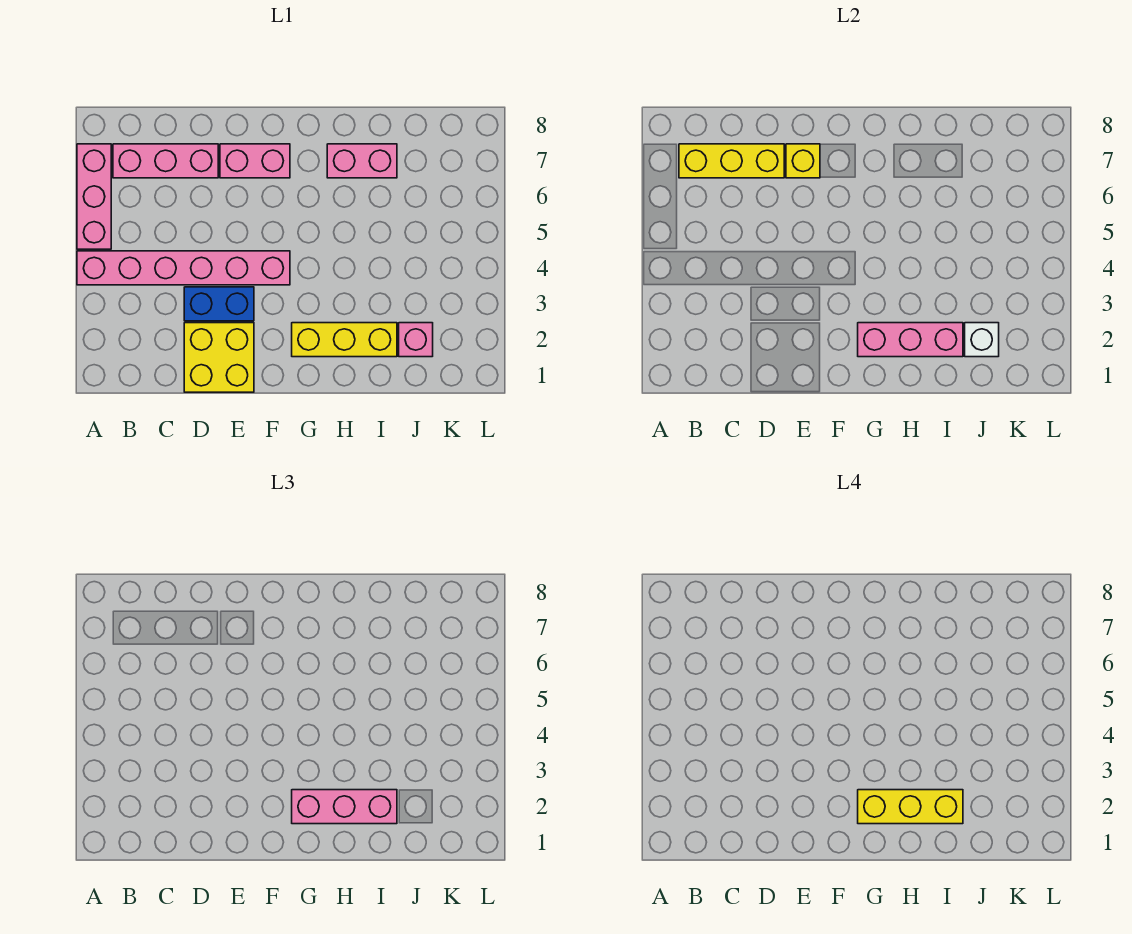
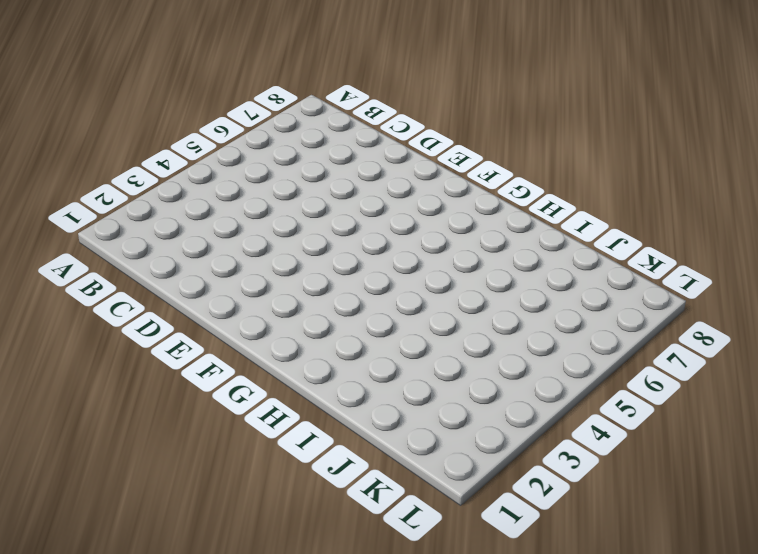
none -> pink brick A4:F4 level 1
none -> pink brick A5:A7 level 1
none -> pink brick B7:D7 level 1

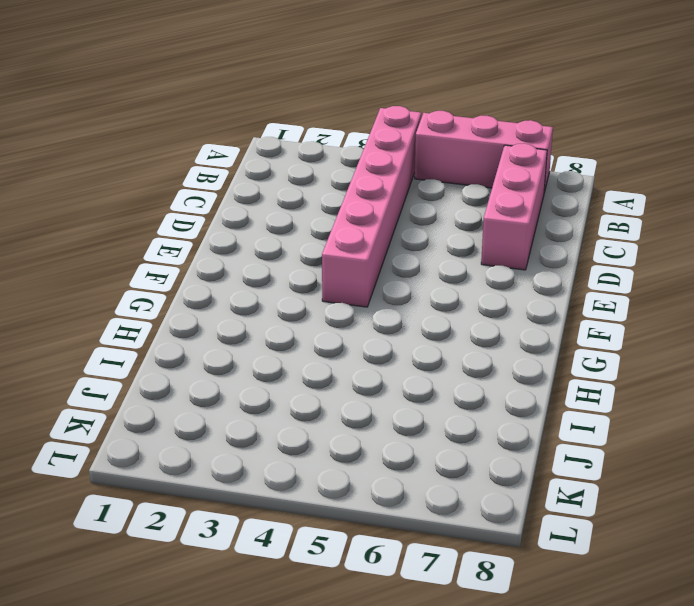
none -> yellow brick D1:E2 level 1
none -> blue brick D3:E3 level 1
none -> pink brick E7:F7 level 1

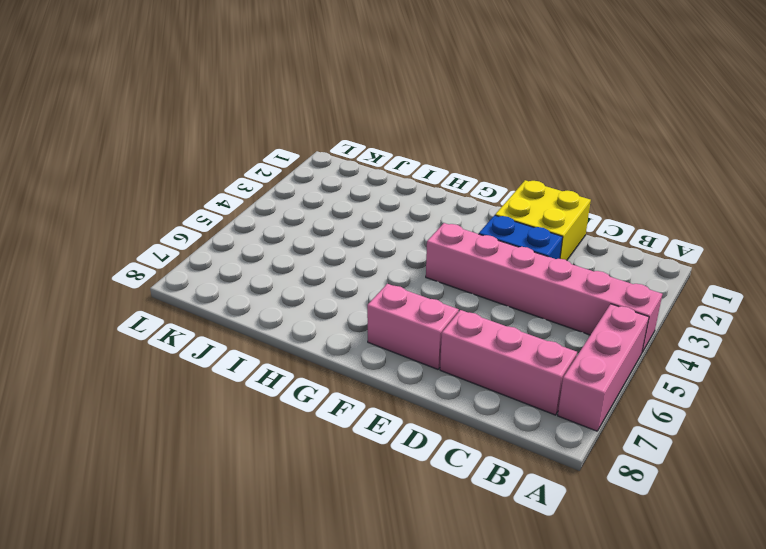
none -> yellow brick G2:I2 level 1
none -> pink brick H7:I7 level 1
none -> pink brick J2 level 1

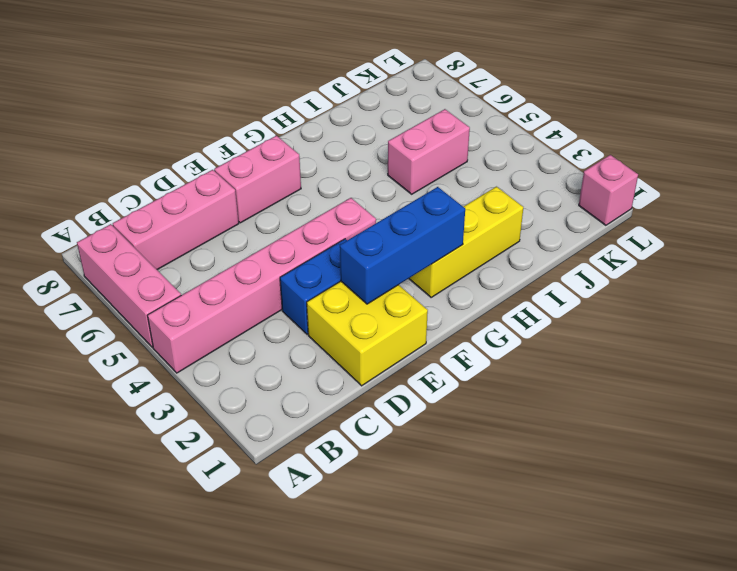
blue brick E2:G2 level 2 -> pink brick G2:I2 level 2
pink brick I5:J5 level 1 -> pink brick H7:I7 level 1
pink brick L1 level 1 -> pink brick J2 level 1
none -> yellow brick B7:D7 level 2
none -> yellow brick E7 level 2
none -> white brick J2 level 2

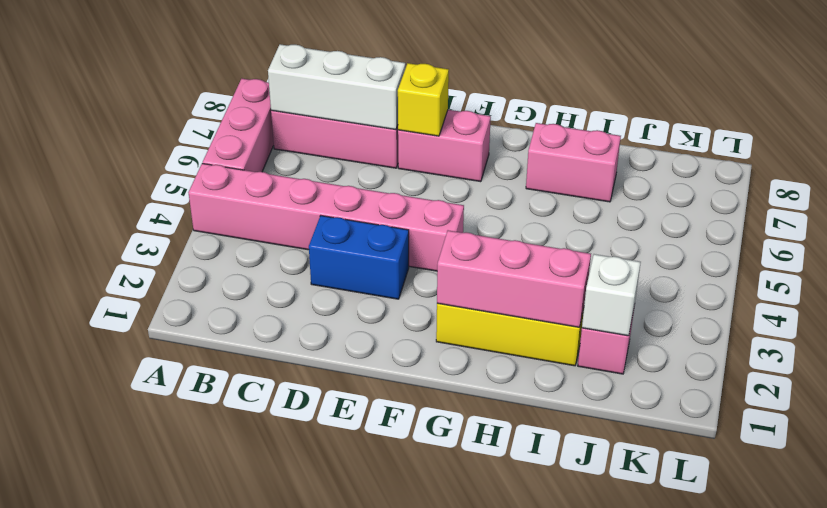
white brick B7:D7 level 2 -> yellow brick B7:D7 level 2
none -> yellow brick D1:E2 level 1
none -> pink brick G2:I2 level 3
none -> yellow brick G2:I2 level 4

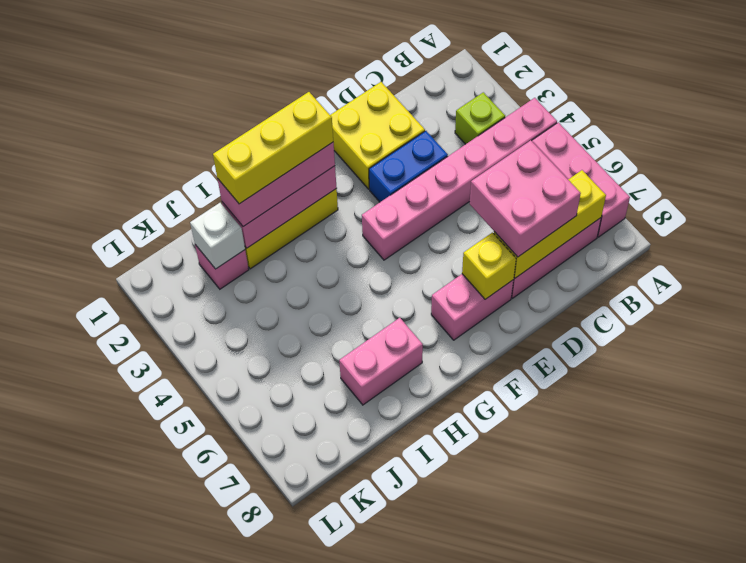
lime brick B3 level 1 -> none
pink brick C6:D7 level 3 -> none

